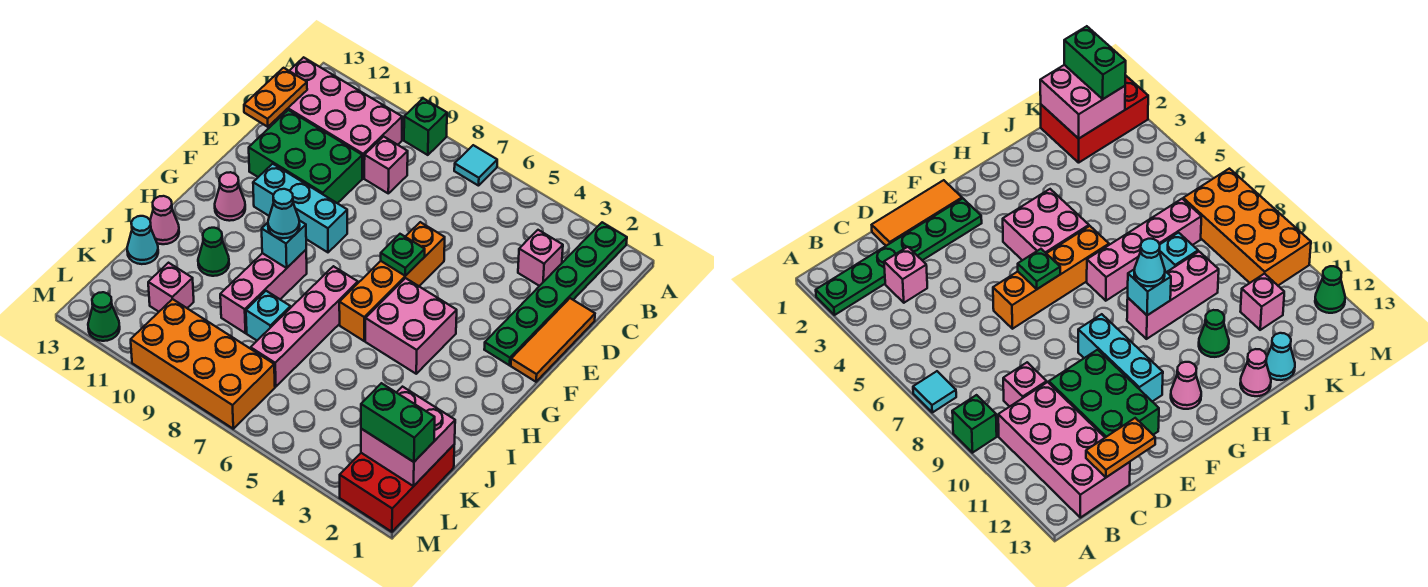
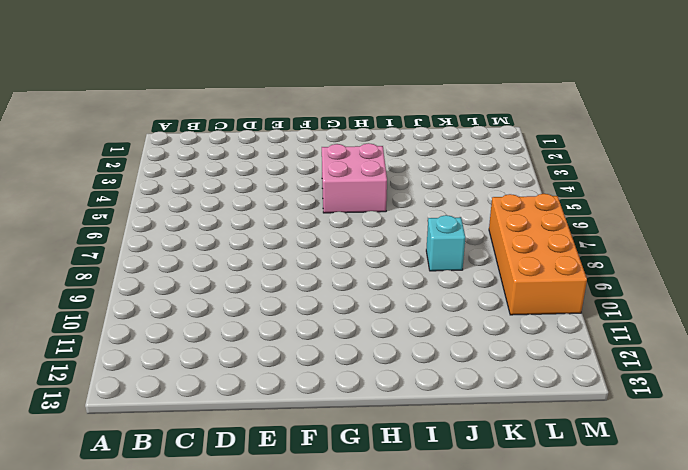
none -> green plate A2:F2 level 1
none -> cyan tile A7 level 1
none -> green brick A9 level 1

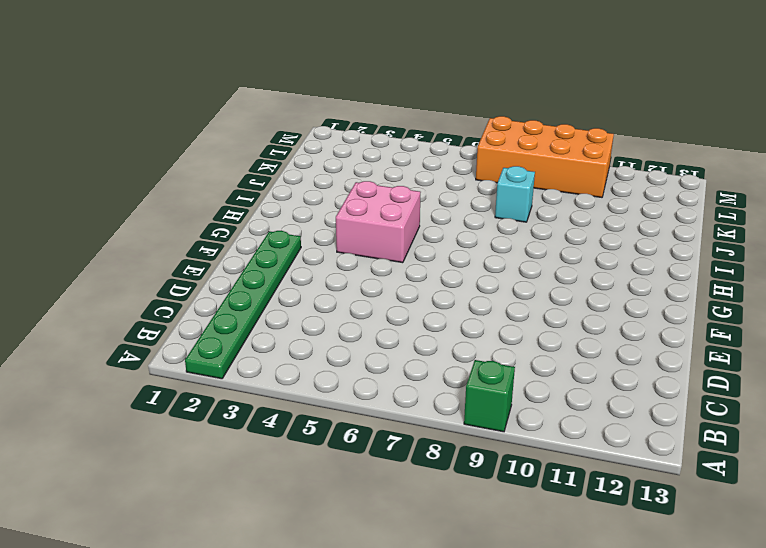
none -> cyan tile A7 level 1
none -> pink brick B10:C13 level 1
none -> pink brick C3 level 1

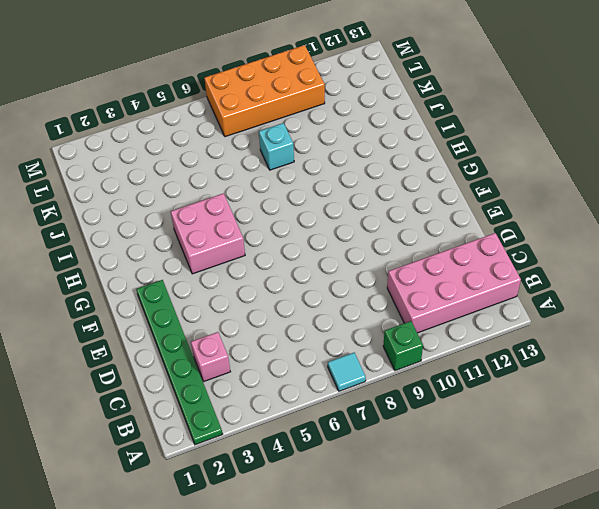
none -> pink brick C9 level 1
none -> orange tile D1:F1 level 1
none -> green brick D10:E12 level 1

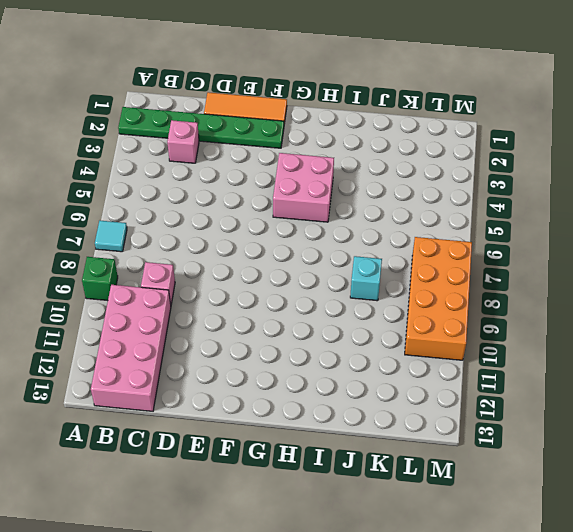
none -> green brick D10:E12 level 1
none -> orange brick E6:H6 level 1
none -> cyan brick F9:F11 level 1

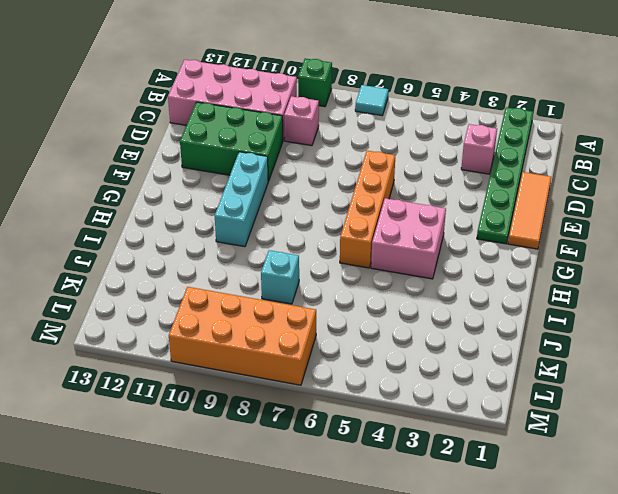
cyan brick F10:H10 level 1 -> cyan brick F9:F11 level 1
none -> pink cone G12 level 1
none -> pink brick H7:K7 level 1
none -> pink brick H9:J9 level 1

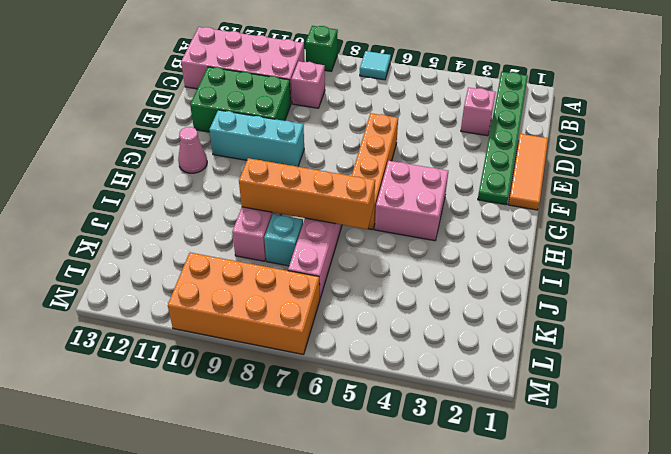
orange brick I6:I9 level 2 -> none
none -> green cone I11 level 1
none -> pink cone I13 level 1
none -> cyan cone J13 level 1

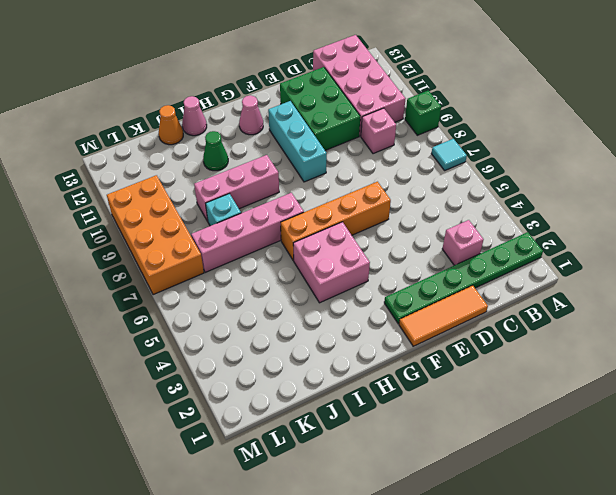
orange cone J13 level 1 -> cyan cone J13 level 1
none -> red brick K1:M2 level 1
none -> pink brick K11 level 1
none -> green cone M12 level 1

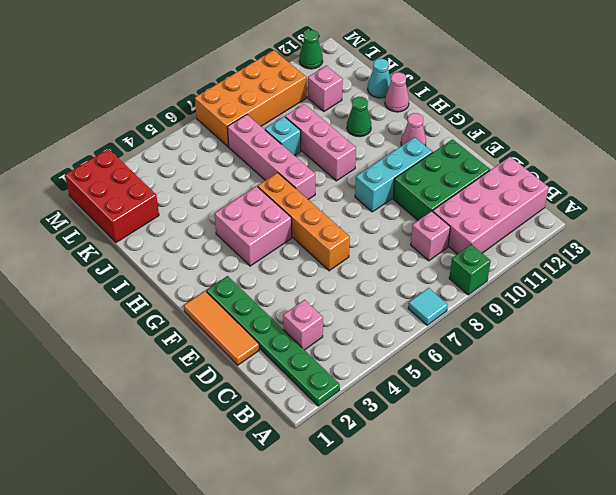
none -> orange plate C13:D13 level 2
none -> green plate F6 level 2
none -> cyan brick H9 level 2

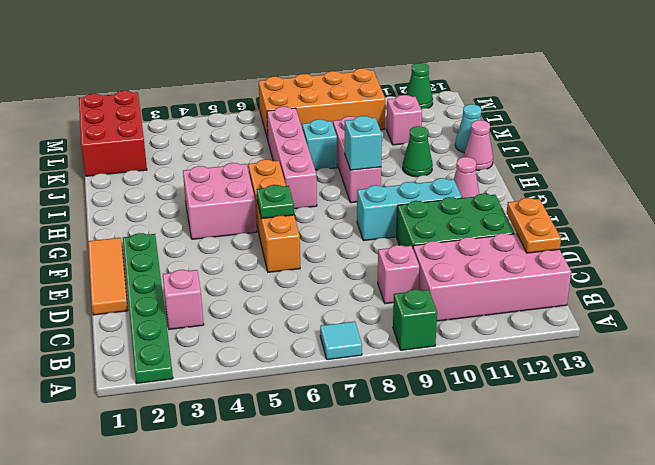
none -> pink brick K1:L2 level 2
none -> cyan cone H9 level 3
none -> green brick L1:L2 level 3

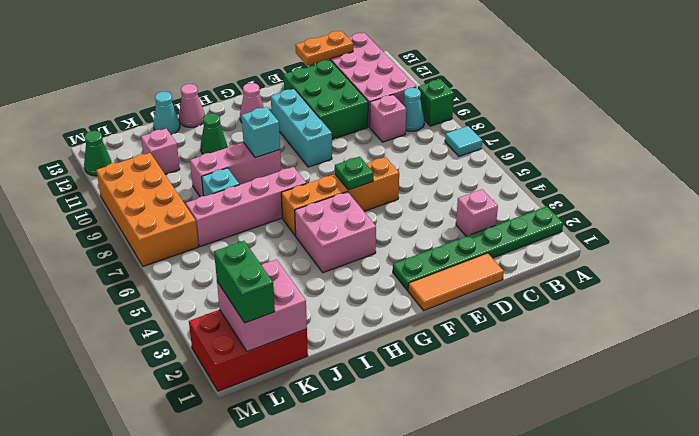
cyan cone B9 level 1 -> cyan cone H9 level 3

